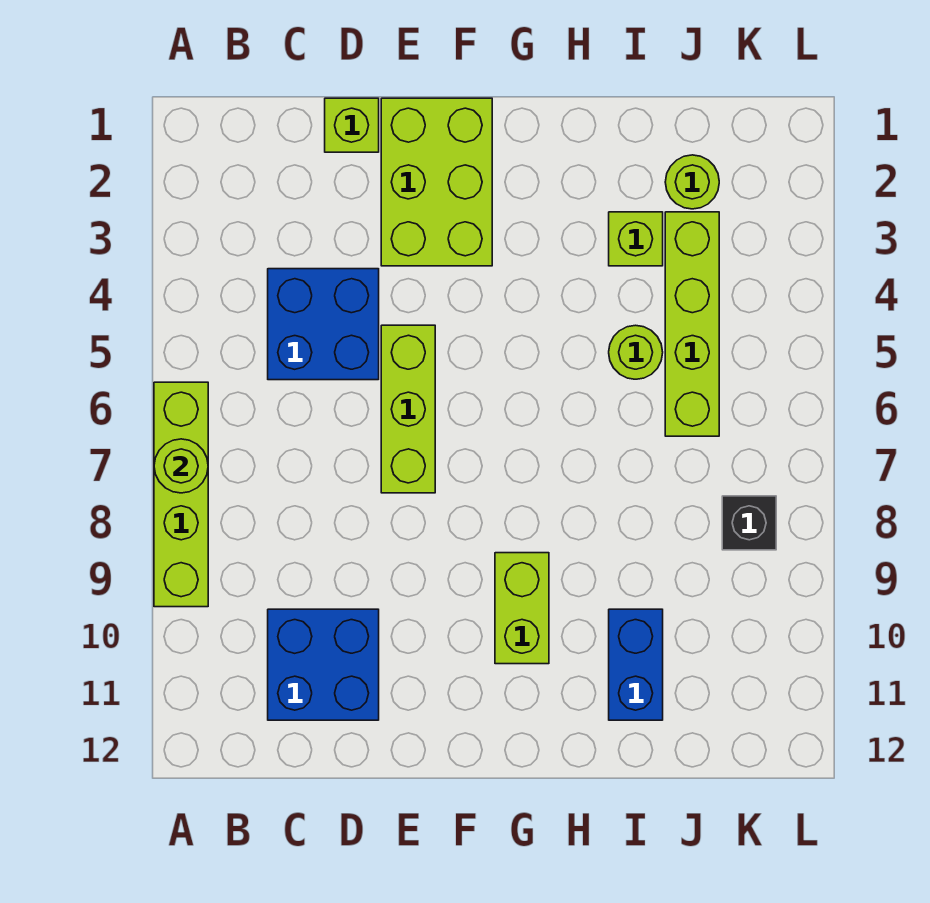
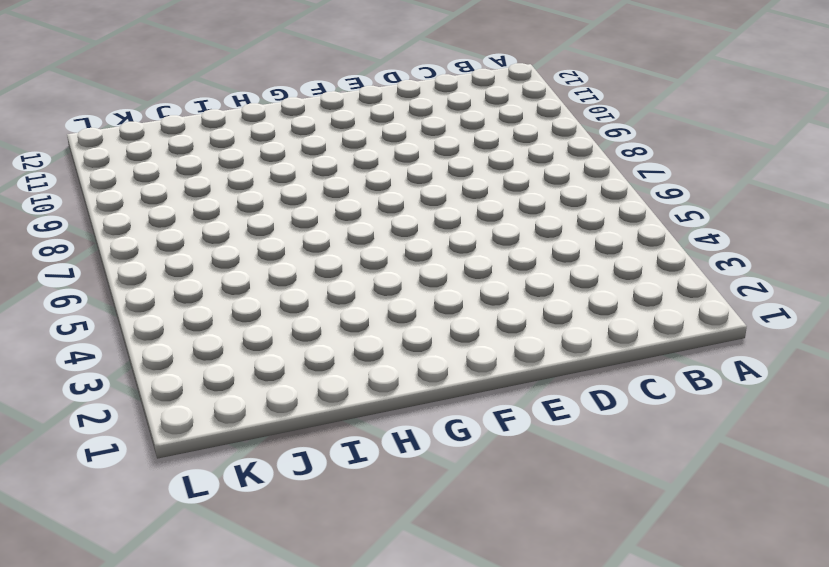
none -> lime brick A6:A9 level 1
none -> blue brick C4:D5 level 1
none -> blue brick C10:D11 level 1

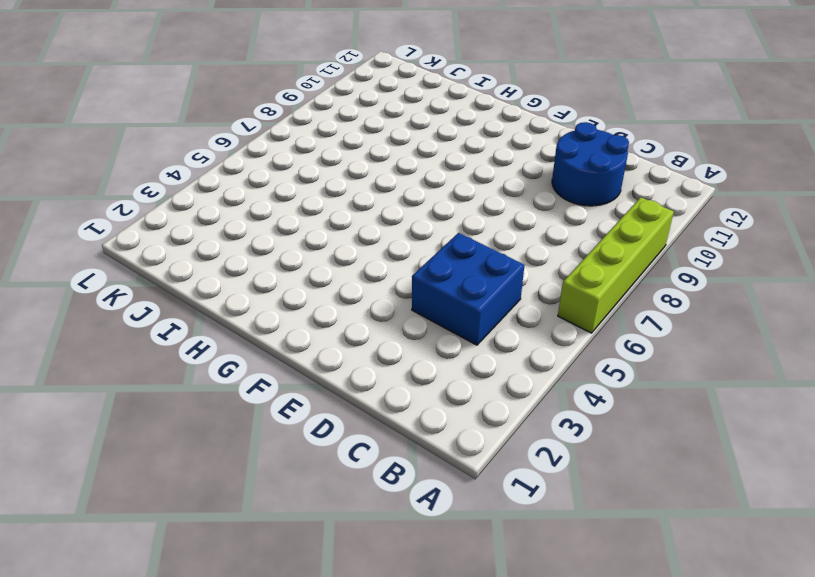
blue round brick C10:D11 level 1 -> blue brick C10:D11 level 1
none -> lime brick D1 level 1
none -> lime brick E1:F3 level 1
none -> lime brick E5:E7 level 1

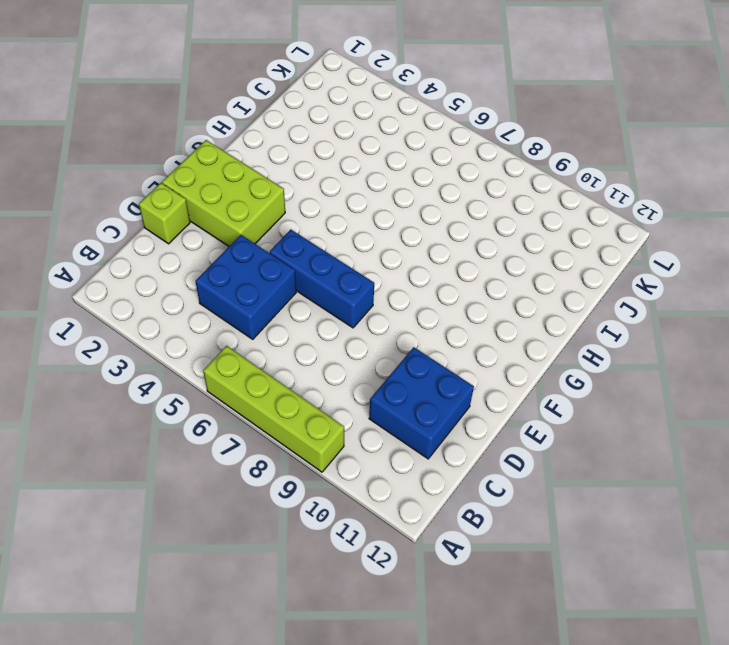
blue brick E5:E7 level 1 -> lime brick E5:E7 level 1
none -> lime brick G9:G10 level 1
none -> lime brick I3 level 1
none -> lime round brick I5 level 1

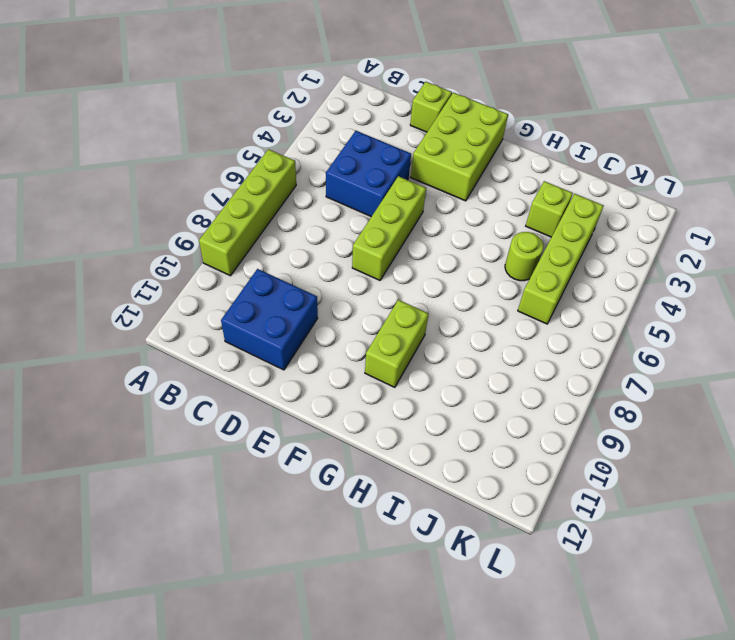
none -> blue brick I10:I11 level 1
none -> lime round brick J2 level 1
none -> black brick K8 level 1

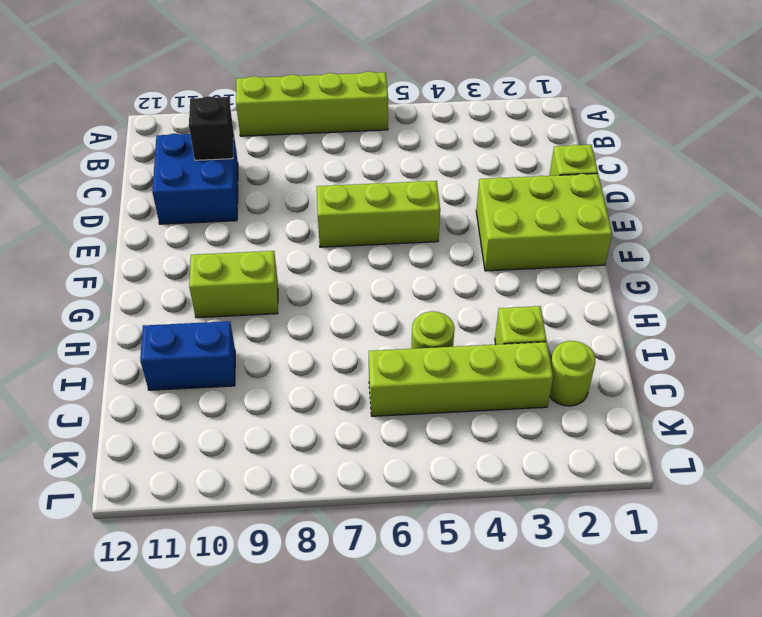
black brick C10 level 2 -> black brick K8 level 1
none -> blue brick C4:D5 level 1
none -> lime round brick A7 level 2

